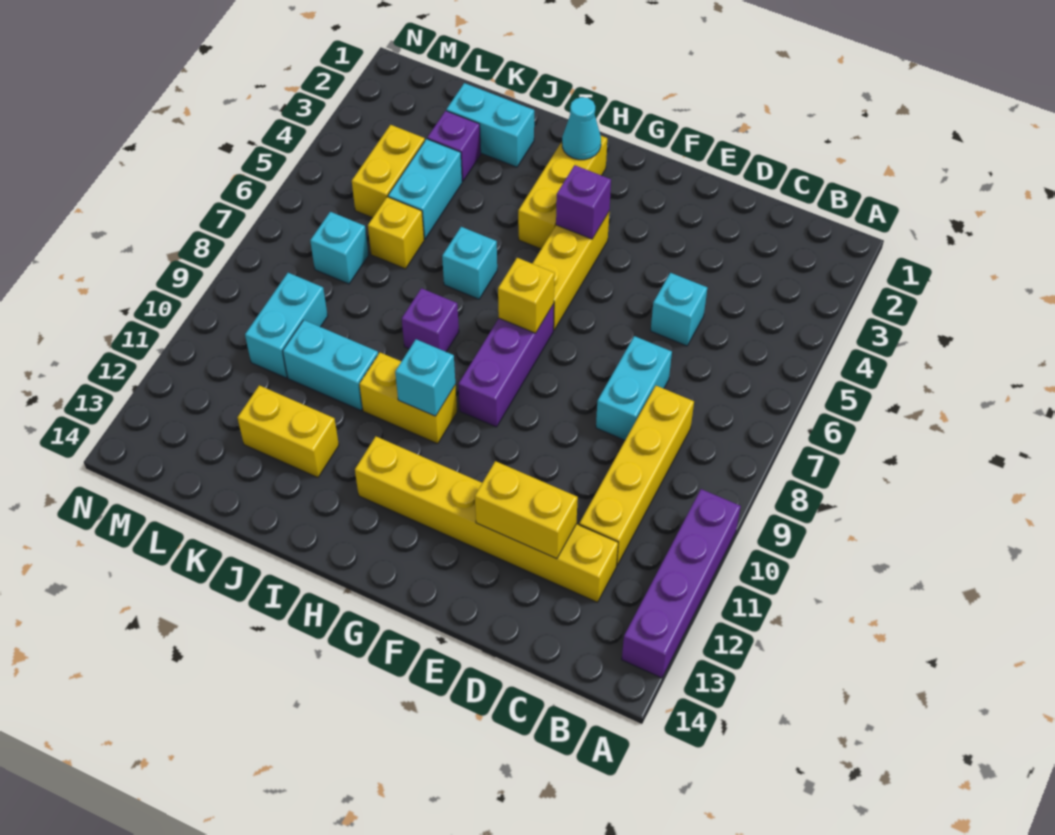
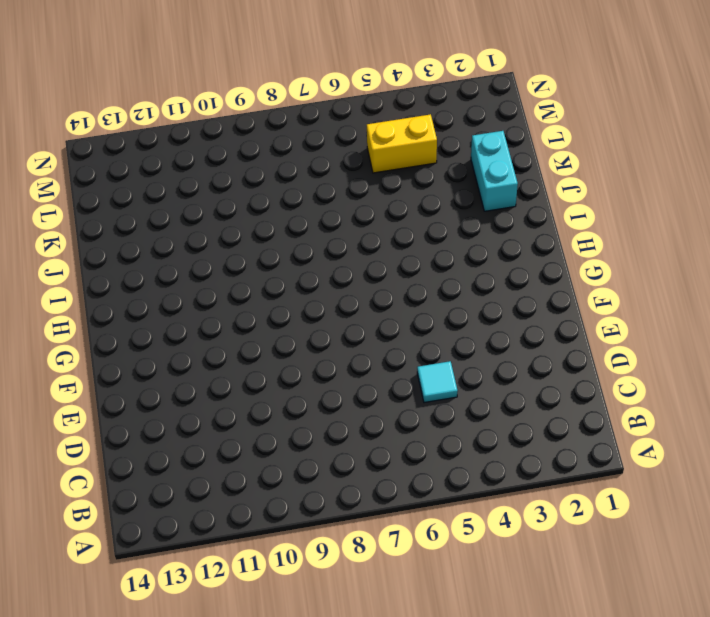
cyan tile D5 level 1 -> cyan brick D5 level 1
none -> purple brick A10:A13 level 1
none -> yellow brick C8:C11 level 1
none -> yellow brick C12:H12 level 1

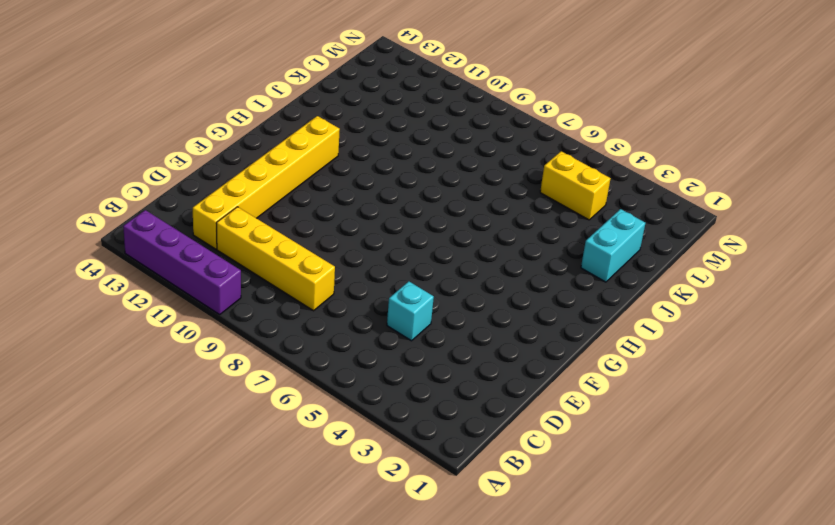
none -> cyan brick D7:D8 level 1
none -> yellow brick G4:G6 level 1
none -> purple brick G7:G9 level 1

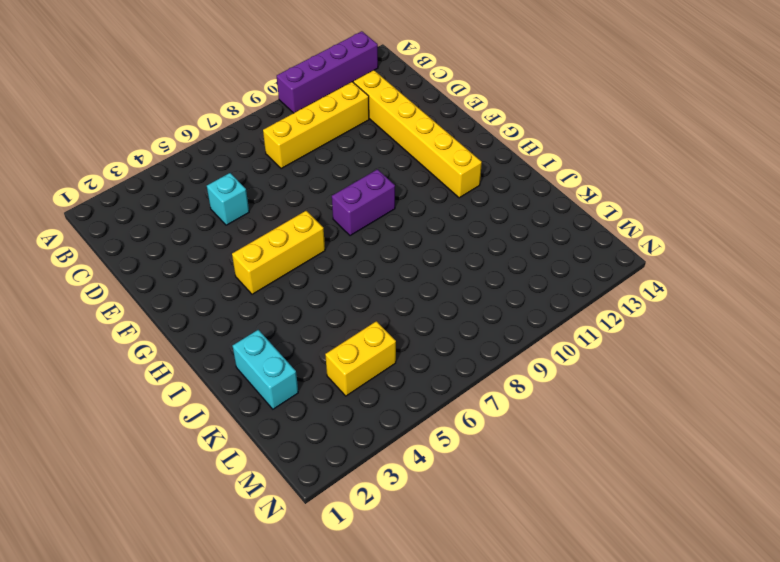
purple brick G8:G9 level 1 -> purple brick G7:G9 level 1
none -> cyan brick D7:D8 level 1
none -> yellow brick H2:H4 level 1
none -> yellow brick H10:I10 level 1

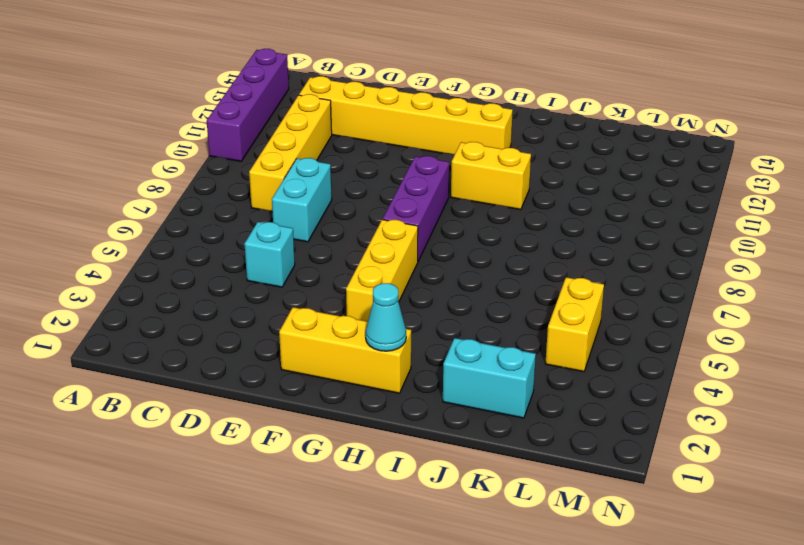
yellow brick F2:H2 level 1 -> yellow brick H2:H4 level 1
none -> cyan brick I6 level 1
none -> purple brick I8 level 1
none -> cyan brick J10:K10 level 1

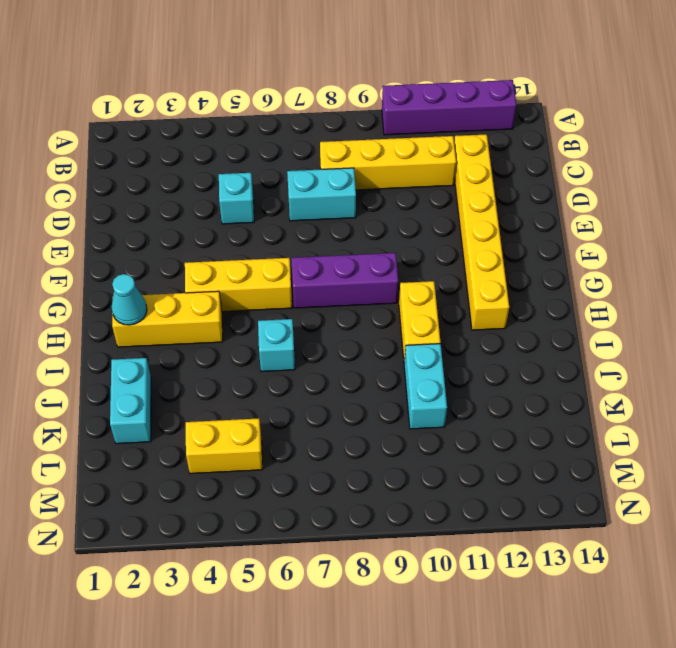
none -> purple brick I8 level 1
none -> yellow brick J12:K12 level 1
none -> purple brick K3 level 1

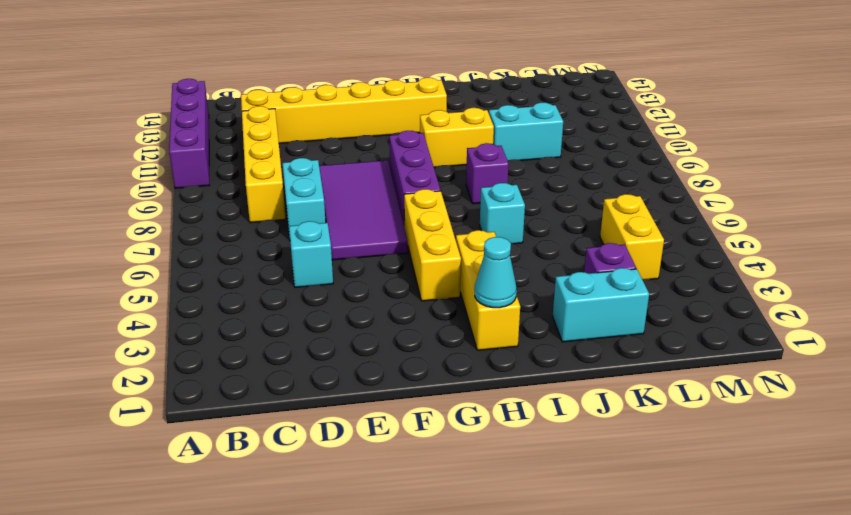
purple tile E6:F9 level 1 -> none
none -> yellow brick J12:K12 level 1
none -> cyan brick K4:K5 level 1
none -> yellow brick K6 level 1

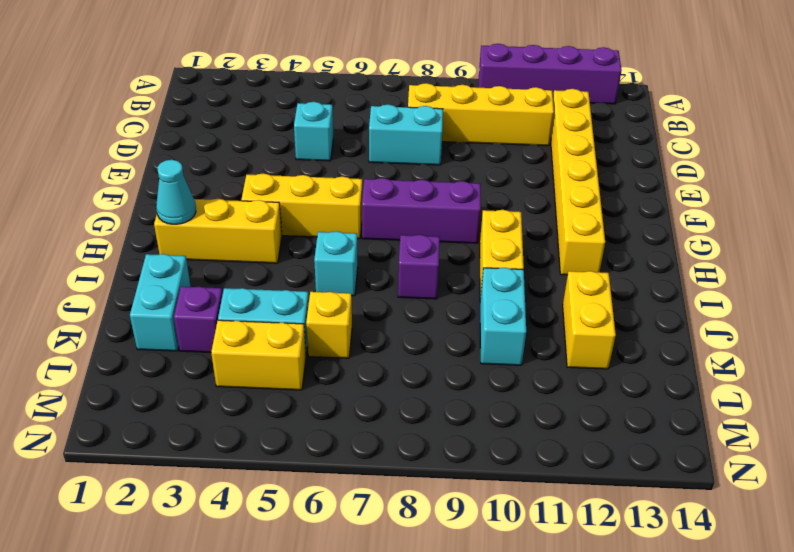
none -> cyan brick L7 level 1
none -> cyan brick L9:L10 level 1
none -> yellow brick D12:E12 level 2

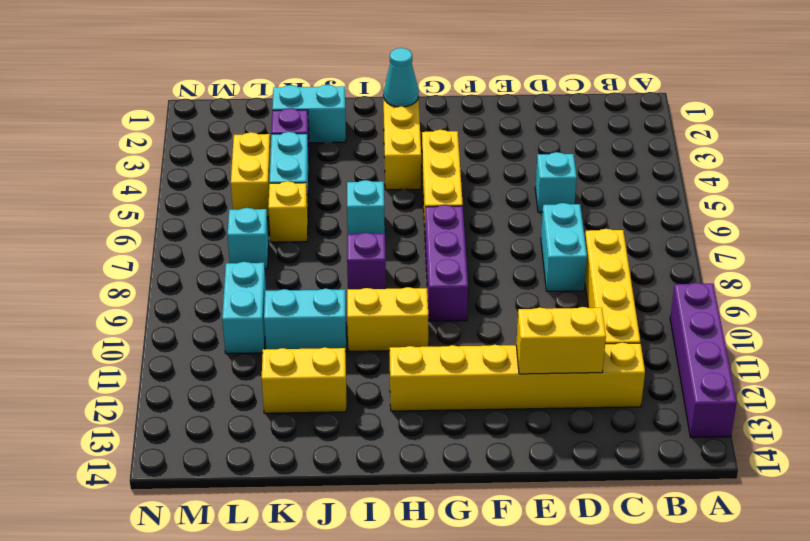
none -> purple brick G4 level 2
none -> yellow brick G7 level 2
none -> cyan brick H10 level 2

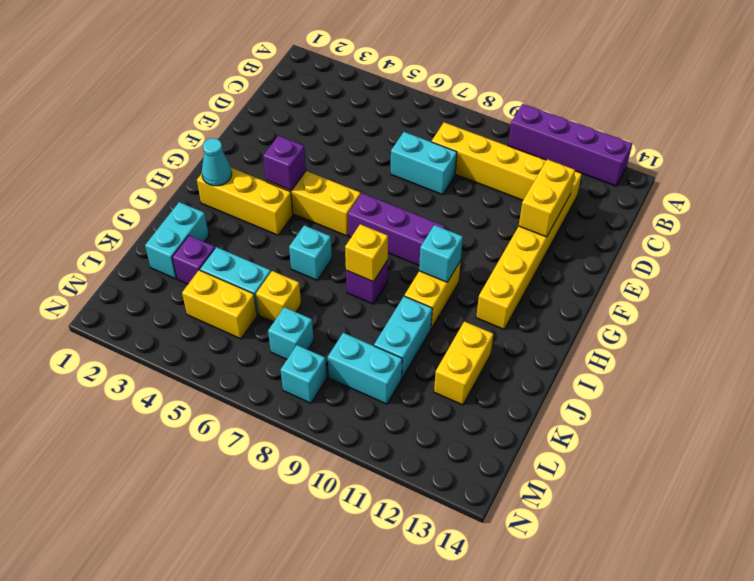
yellow brick I8 level 2 -> yellow brick G7 level 2
cyan brick M8 level 1 -> cyan brick D5 level 1

